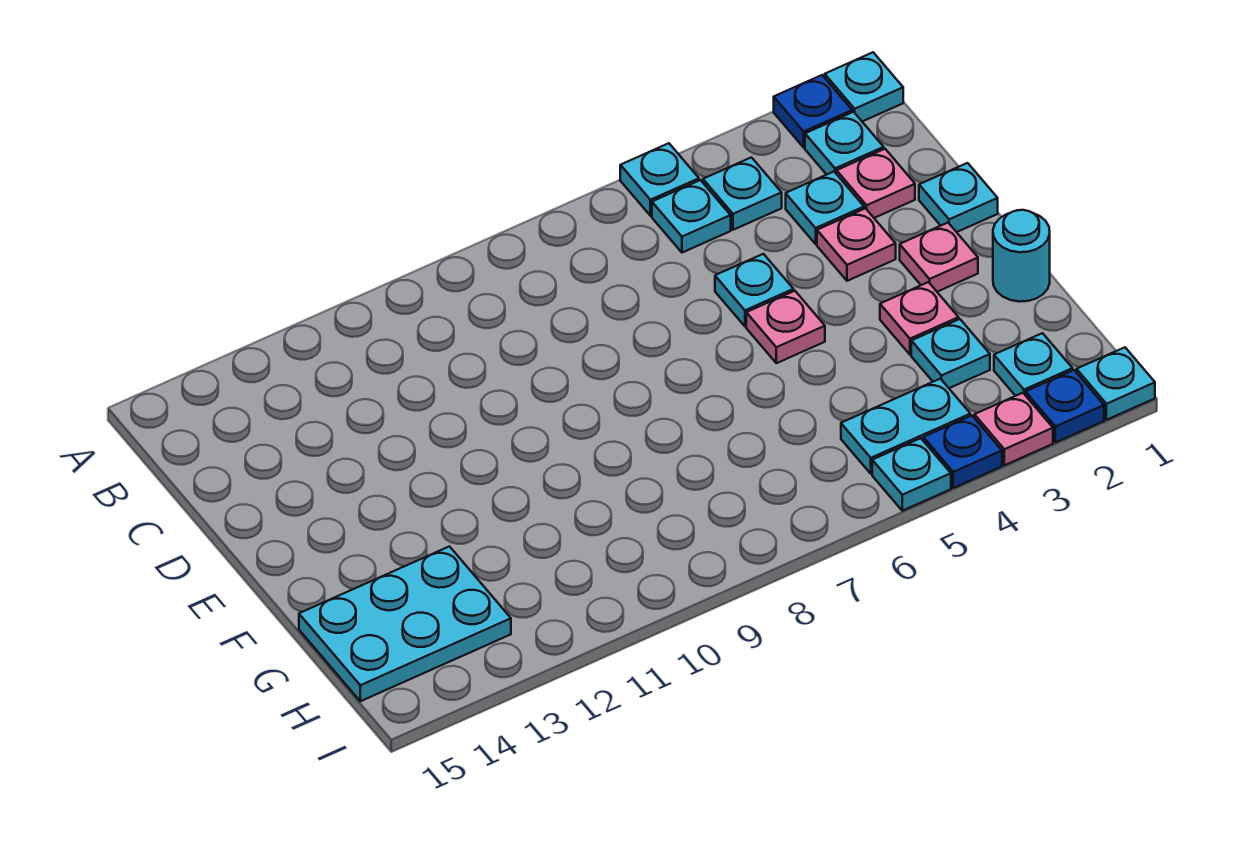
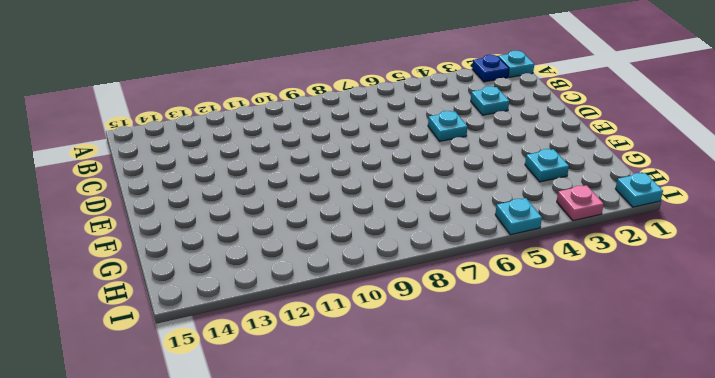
none -> cyan plate A5 level 1
none -> cyan plate B2 level 1
none -> cyan plate B4 level 1

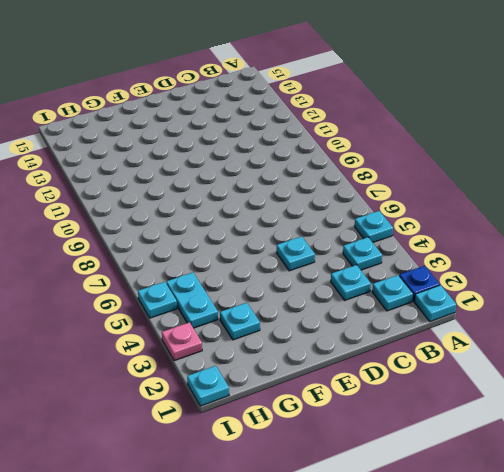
none -> cyan plate B5 level 1
none -> pink plate C2 level 1
none -> cyan plate D1 level 1

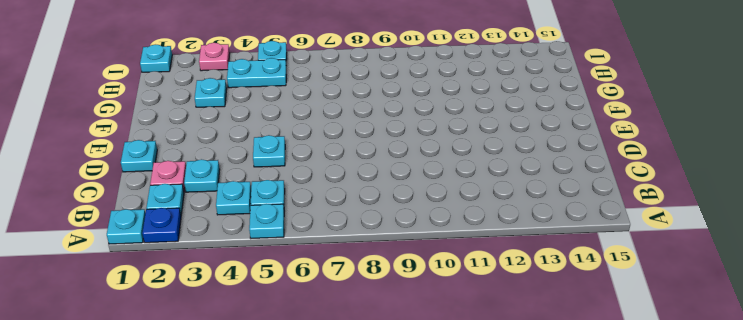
none -> pink plate D3 level 1
none -> pink plate E2 level 1
none -> pink plate E5 level 1

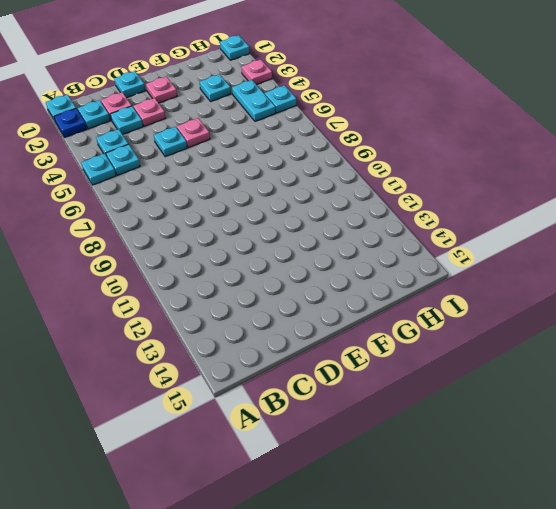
none -> cyan round brick F1 level 1
none -> pink plate F3 level 1
none -> cyan plate G13:H15 level 1

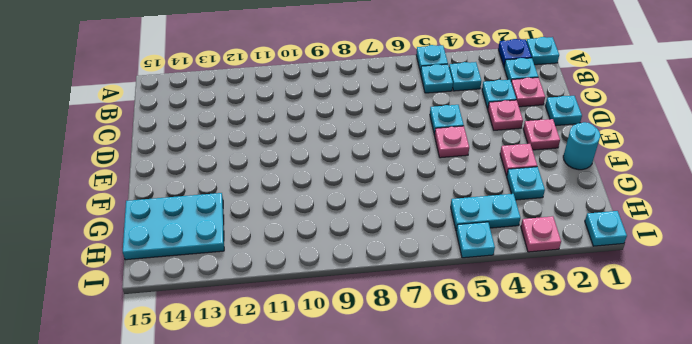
none -> cyan plate H2 level 1
none -> blue plate I2 level 1
none -> blue plate I4 level 1

